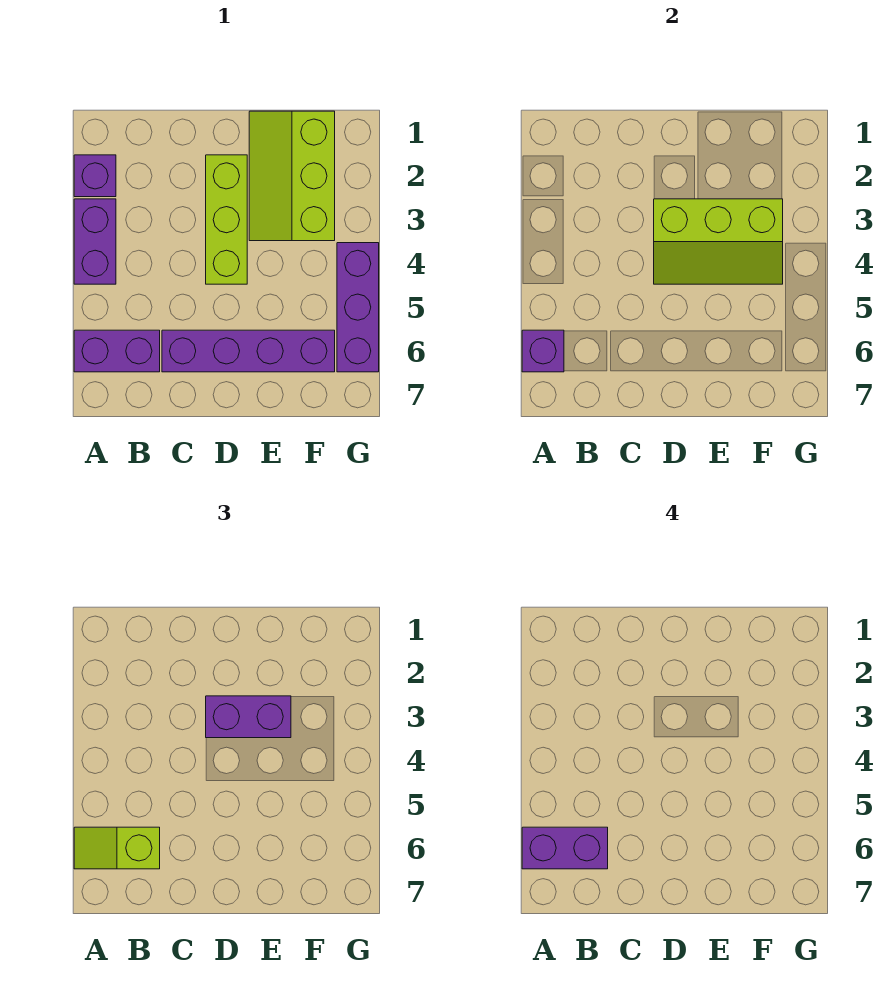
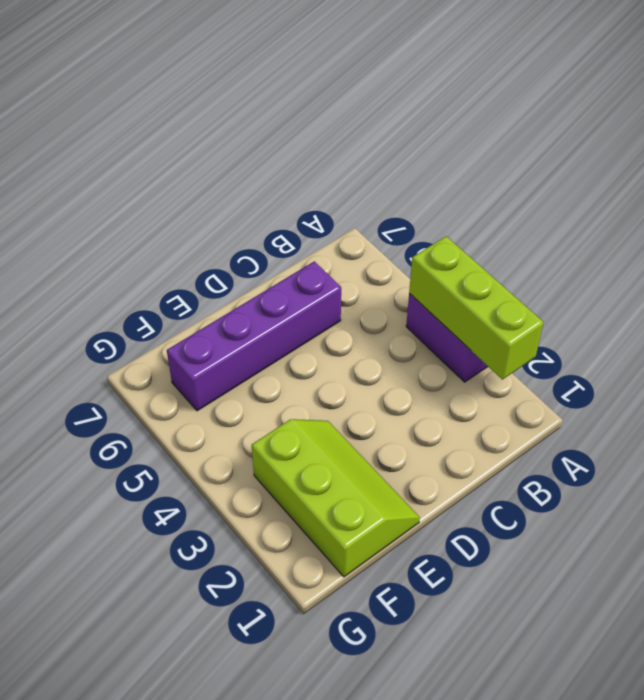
lime brick A2:A4 level 2 -> lime brick D2:D4 level 1
none -> purple brick A2 level 1
none -> purple brick A6:B6 level 1
none -> purple brick G4:G6 level 1

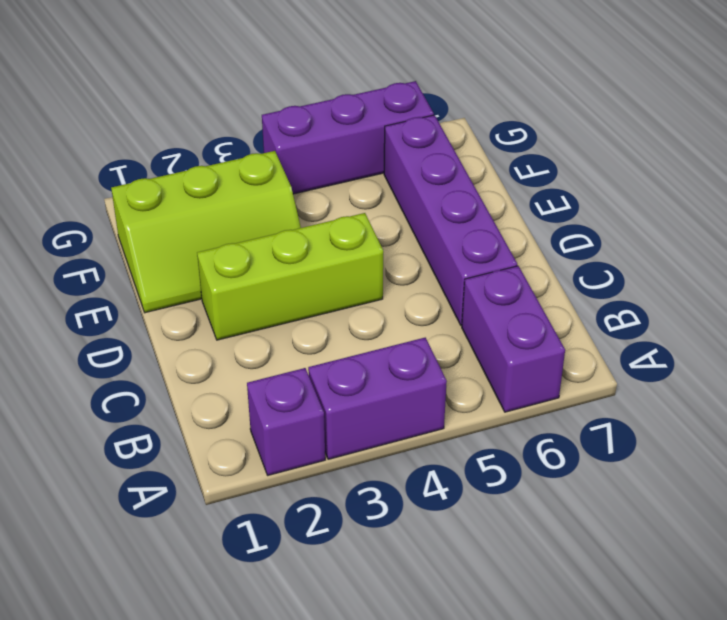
none -> purple brick A6 level 2
none -> lime slope D3:F4 level 2 top 3
none -> lime slope A6:B6 level 3 top B

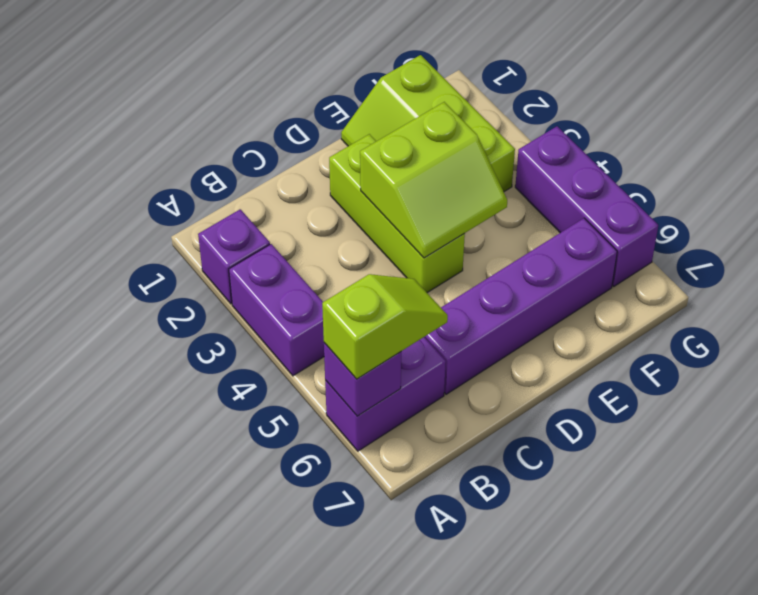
lime slope A6:B6 level 3 top A -> lime slope A6:B6 level 3 top B
lime slope D3:E4 level 2 top 3 -> lime slope D3:F4 level 2 top 3
none -> purple brick D3:E3 level 3
none -> purple brick A6:B6 level 4

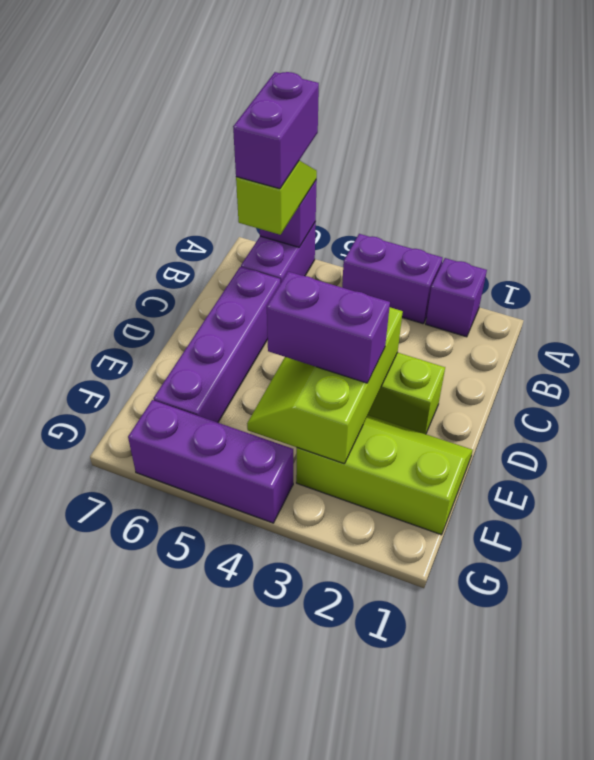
purple brick E3:E4 level 3 -> purple brick D3:E3 level 3

